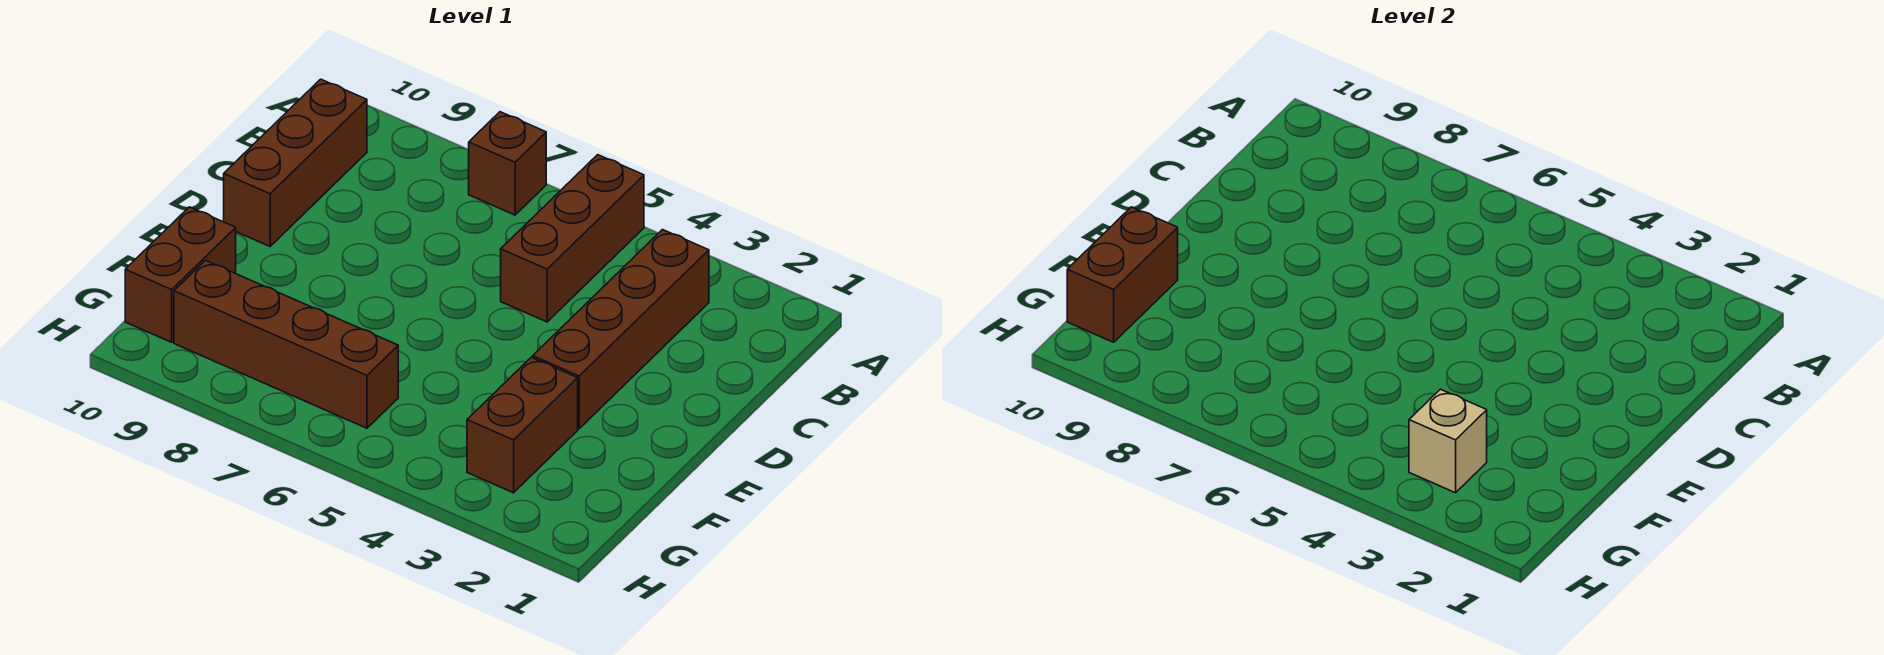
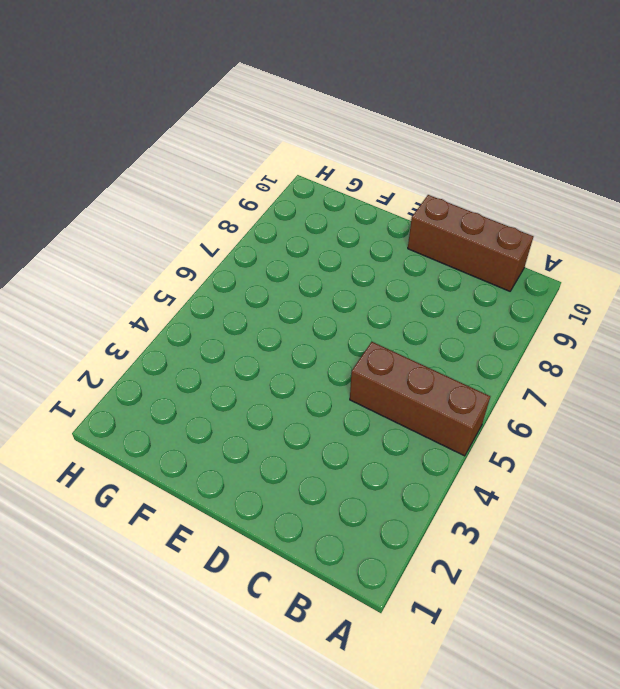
none -> brown brick A7 level 1
none -> brown brick B3:E3 level 1

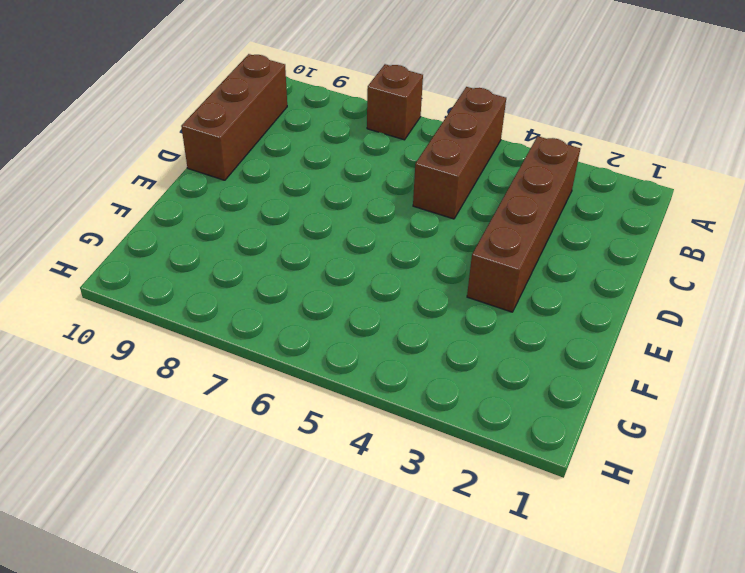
none -> brown brick F3:G3 level 1
none -> brown brick F10:G10 level 1

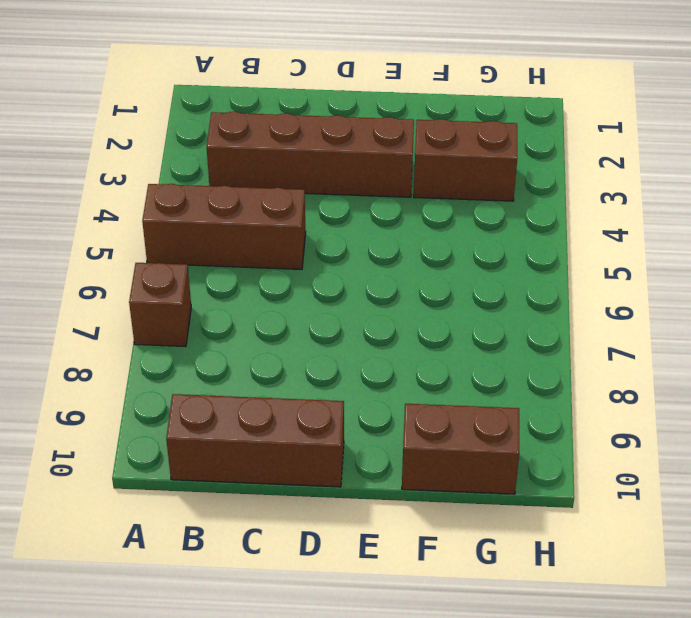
none -> brown brick G6:G9 level 1
none -> brown brick F10:G10 level 2

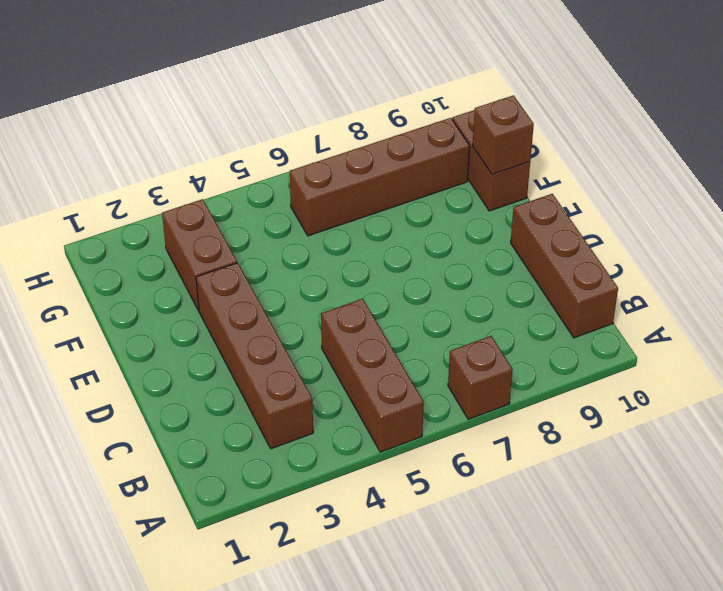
brown brick F10 level 2 -> brown brick F10:G10 level 2
none -> tan brick G3 level 2

